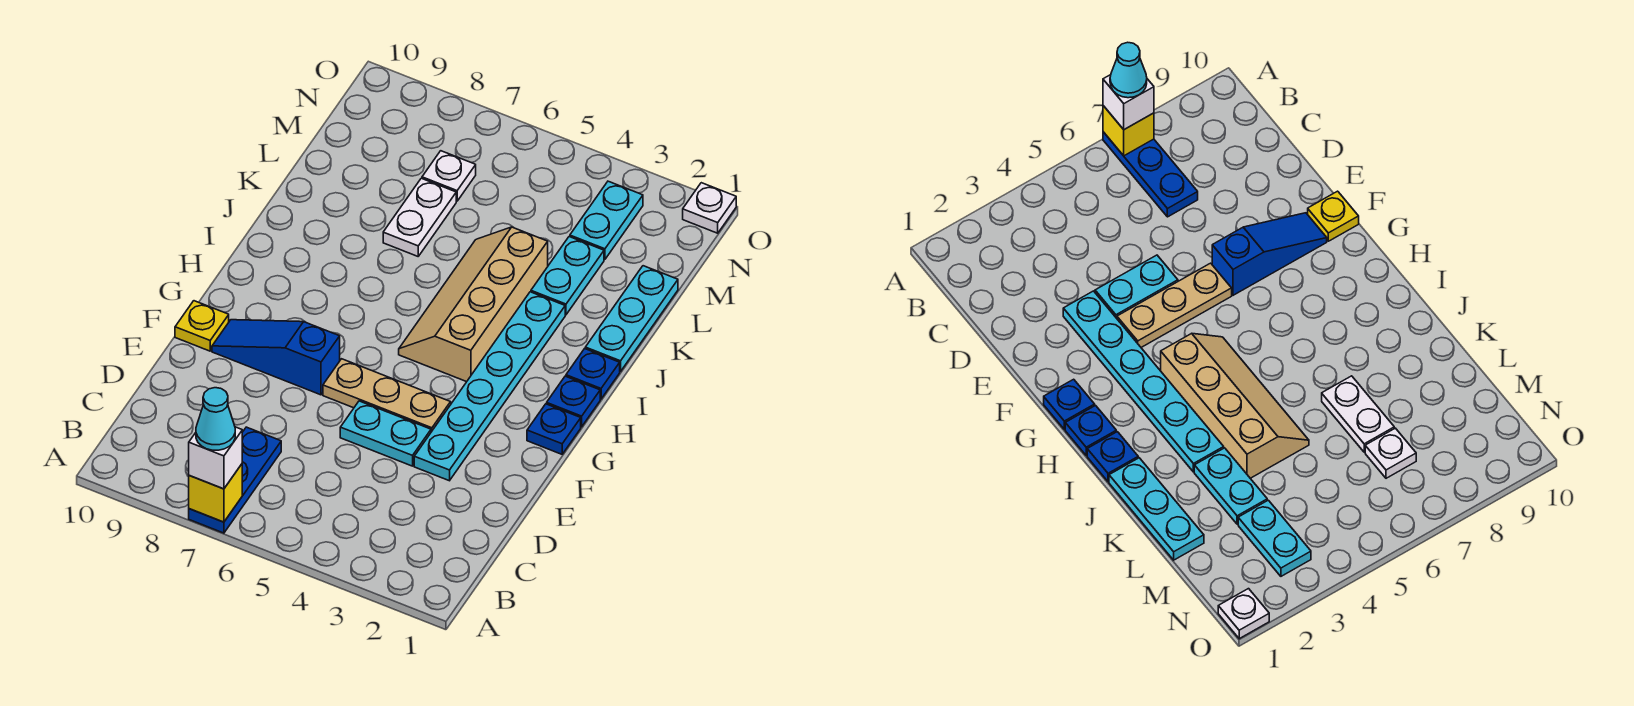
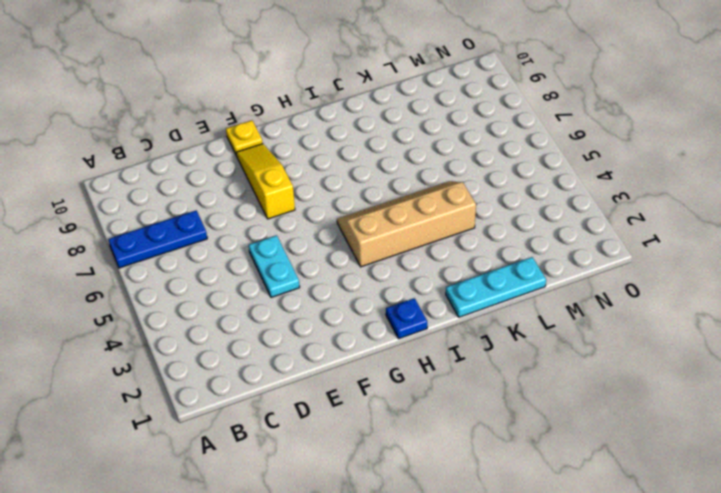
yellow slope F7:F9 level 1 top 7 -> blue slope F7:F9 level 1 top 7
none -> cyan plate E3:J3 level 1
none -> tan plate F4:F6 level 1
none -> blue plate G1 level 1

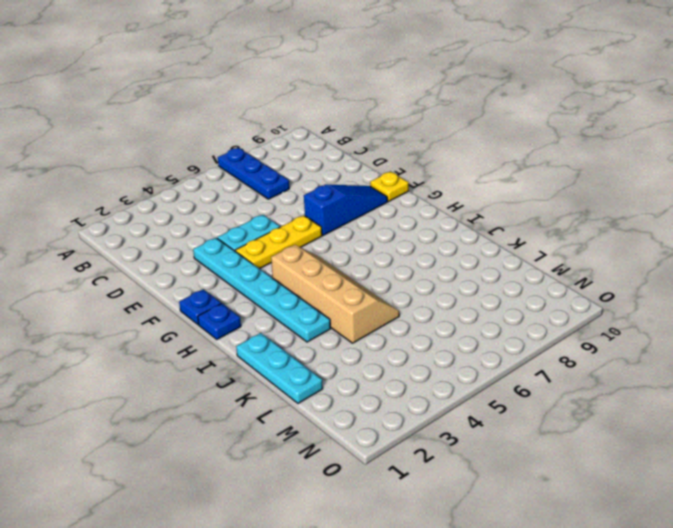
yellow plate F4:F6 level 1 -> tan plate F4:F6 level 1
none -> blue plate I1 level 1
none -> cyan plate K3:L3 level 1
none -> white plate K7:L7 level 1

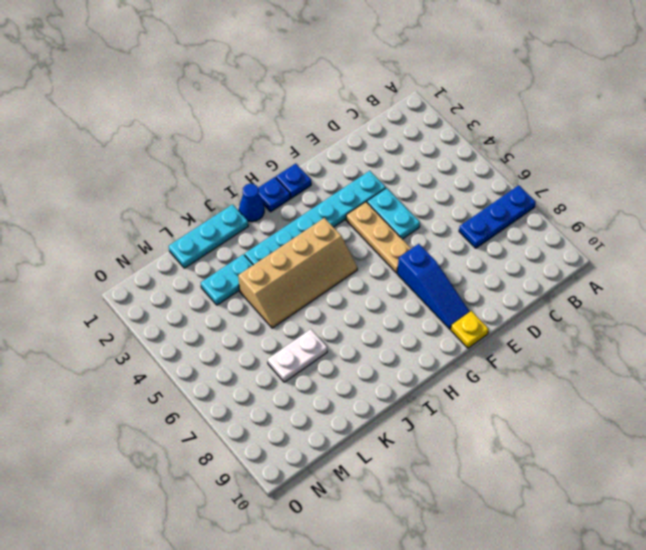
blue cone I1 level 1 -> blue plate I1 level 1
none -> cyan plate M3:N3 level 1
none -> white plate M7 level 1
none -> white plate O1 level 1

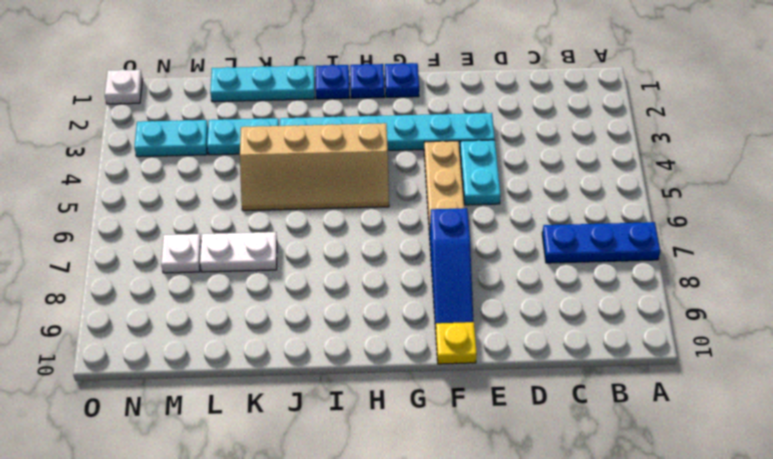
none -> yellow brick A7 level 2
none -> white brick A7 level 3
none -> cyan cone A7 level 4

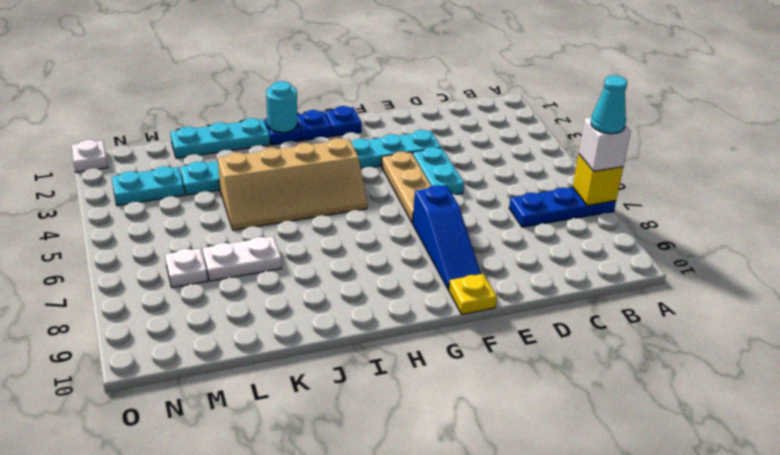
cyan round brick I1 level 2 -> none

